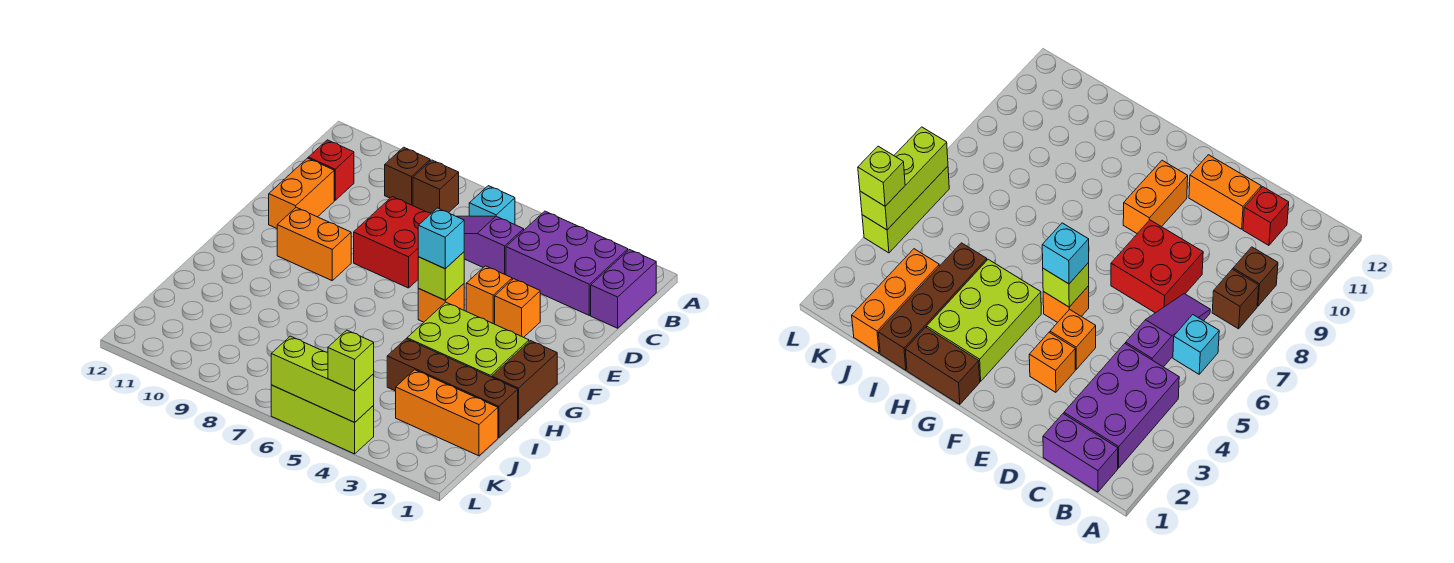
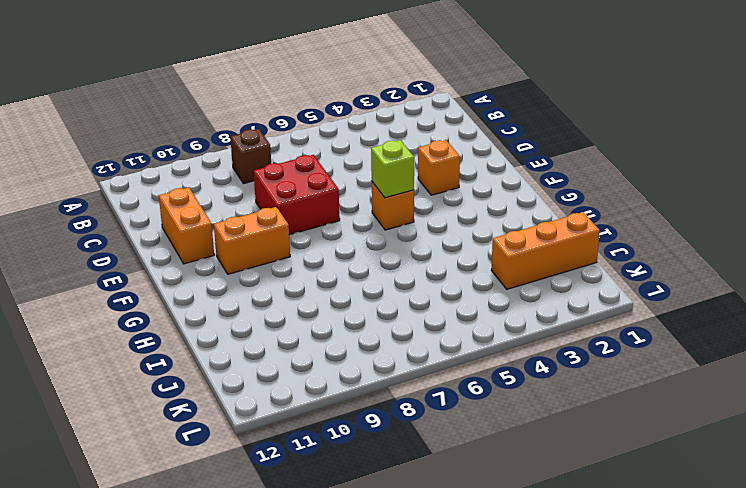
none -> purple brick B1:C1 level 1
none -> purple brick B2:C4 level 1
none -> cyan brick B6 level 1

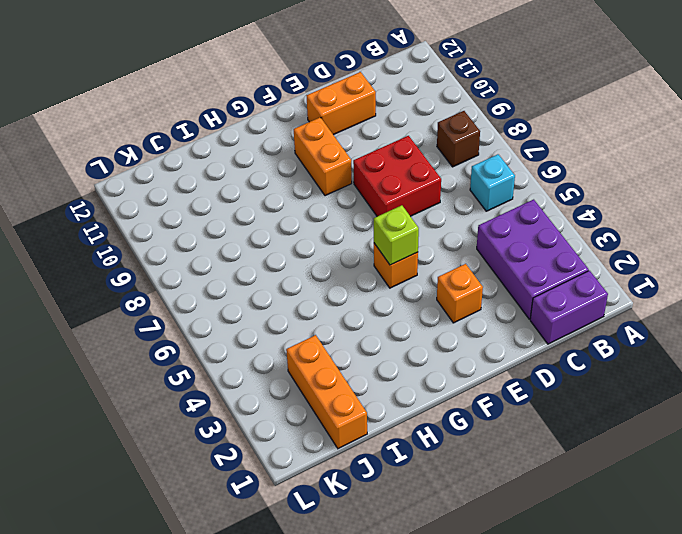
none -> brown brick B9 level 1
none -> purple slope C5:C7 level 1 top 5
none -> red brick C11 level 1

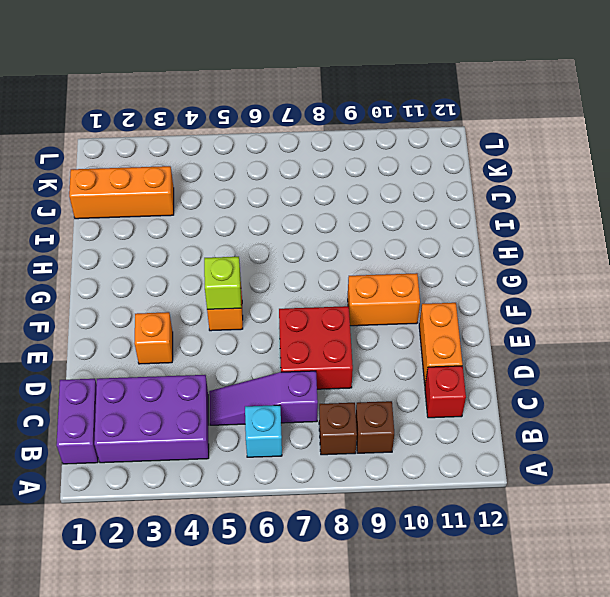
purple slope C5:C7 level 1 top 7 -> purple slope C5:C7 level 1 top 5
none -> orange brick E4 level 1
none -> brown brick G1:H1 level 1
none -> lime brick G2:H4 level 1

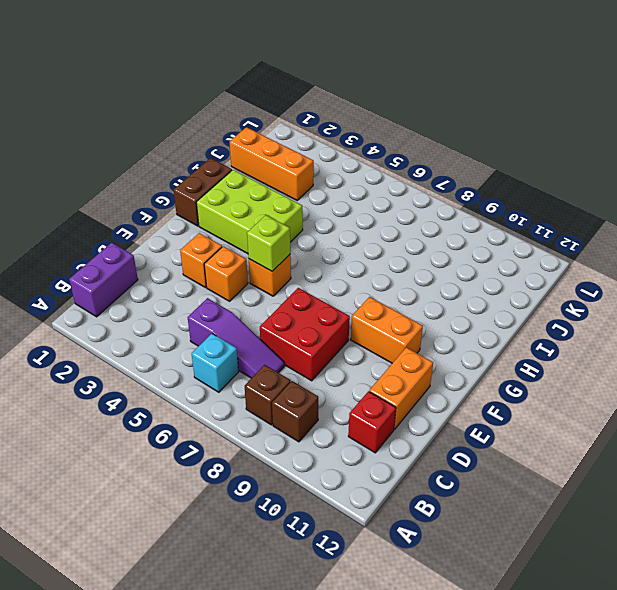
none -> purple brick B2:C4 level 1
none -> brown brick I1:I4 level 1
none -> lime brick L4:L6 level 1

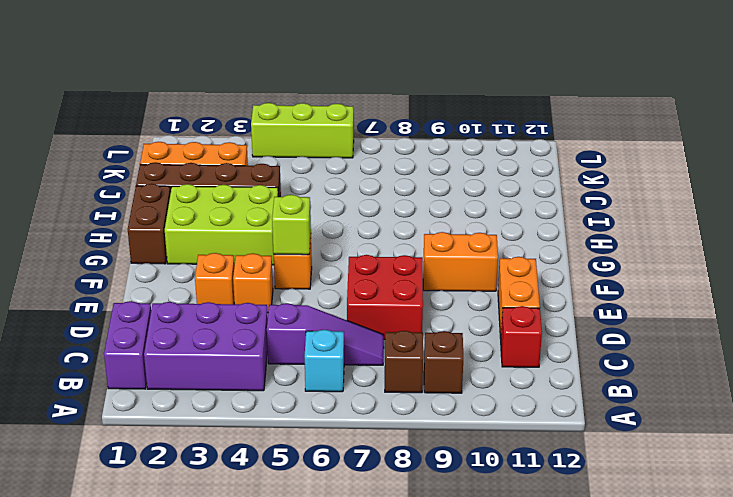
none -> lime brick L4:L6 level 2
none -> cyan brick F5 level 3
none -> lime brick L4 level 3

